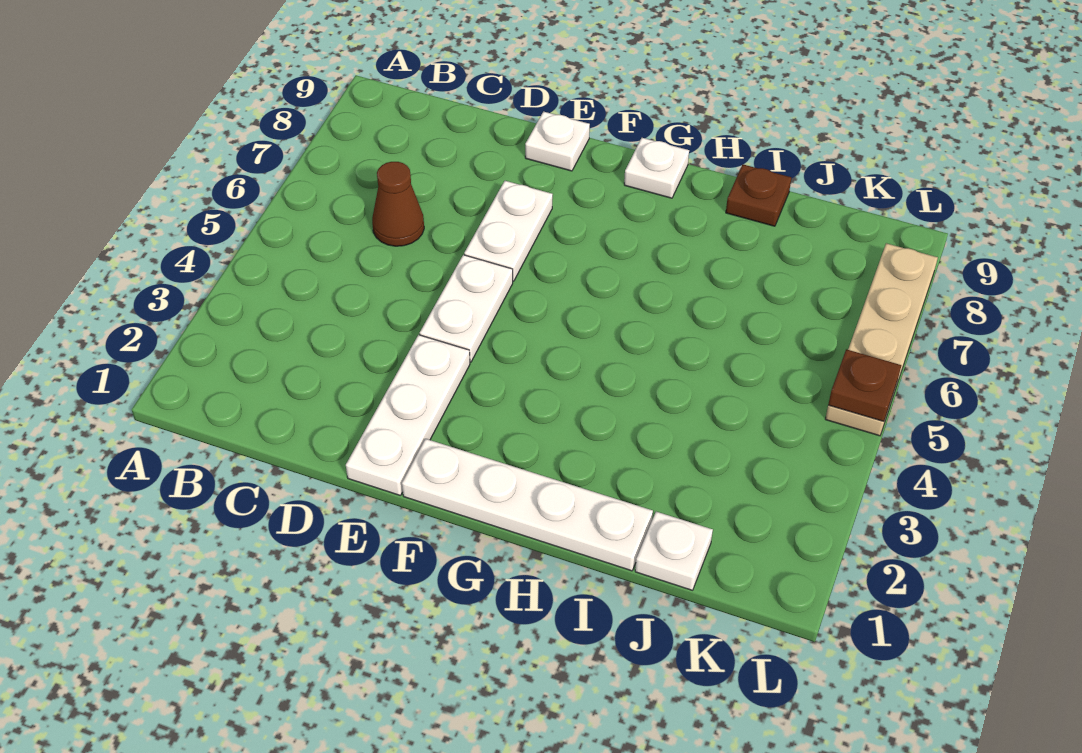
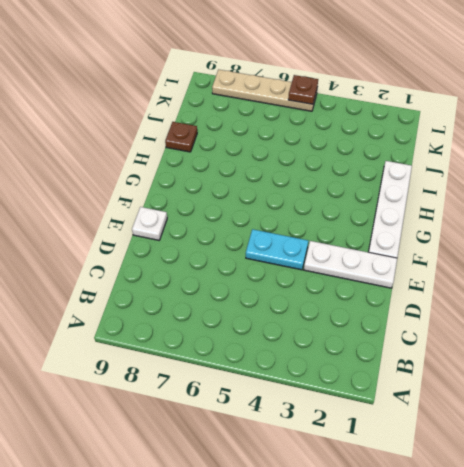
cyan plate E4:E5 level 1 -> white plate E4:E5 level 1
none -> brown cone C6 level 1
none -> white plate E6:E7 level 1

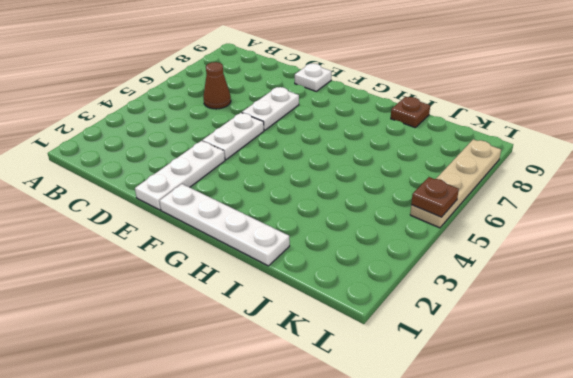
none -> white plate G9 level 1
none -> white plate J1 level 1

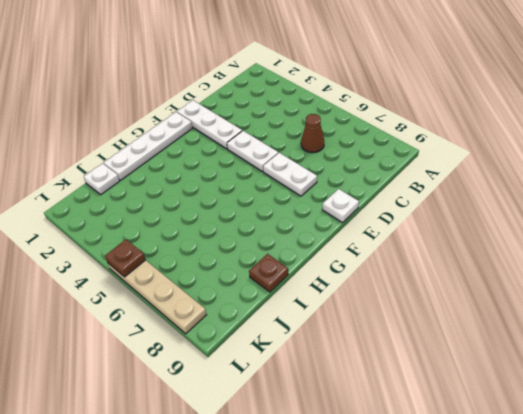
none -> white plate G9 level 1

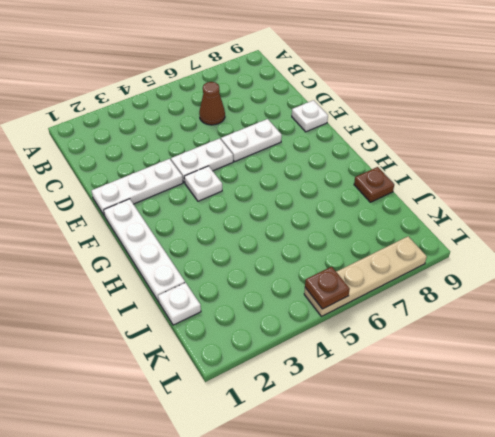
white plate F4 level 1 -> white plate G9 level 1

